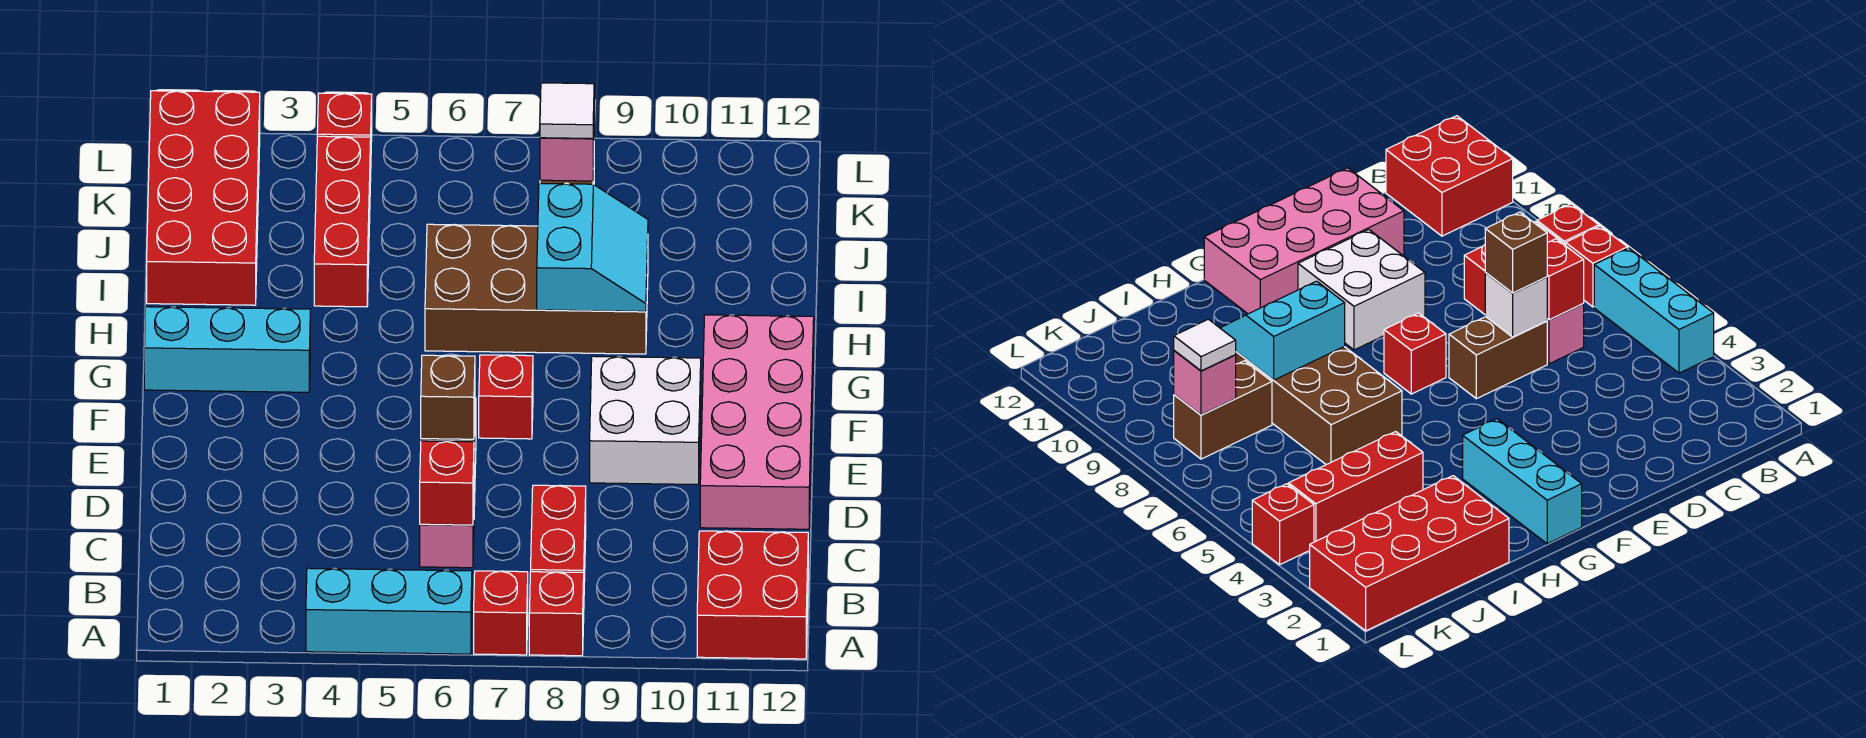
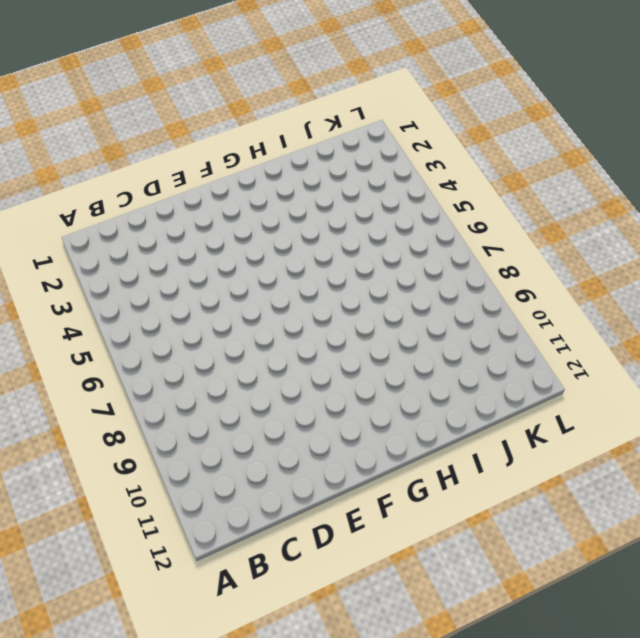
none -> cyan brick A4:A6 level 1
none -> red brick A7 level 1
none -> red brick A8 level 1

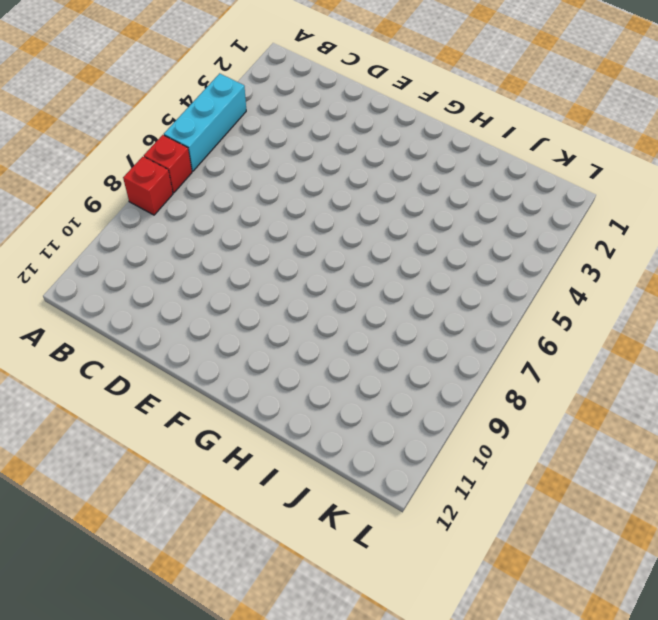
none -> red brick A11:B12 level 1
none -> red brick B8:C8 level 1
none -> pink brick C6 level 1

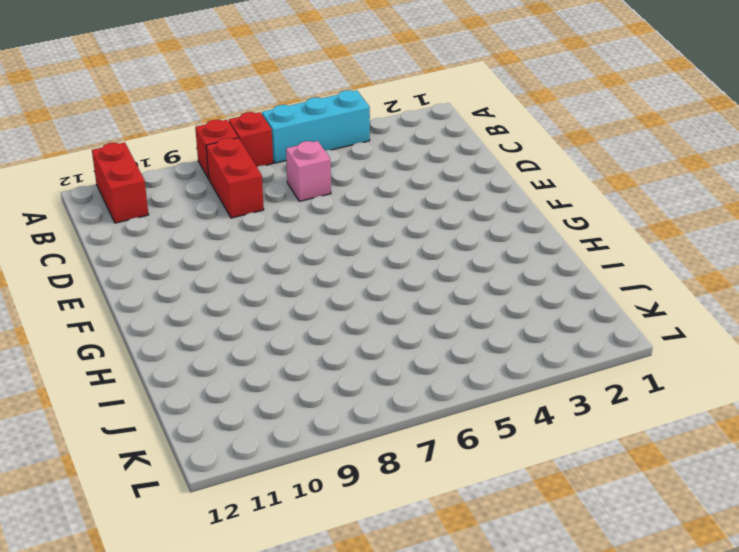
red brick A11:B11 level 1 -> red brick A11:B12 level 1
none -> brown brick D6:E6 level 1
none -> pink brick D11:G12 level 1
none -> white brick E9:F10 level 1

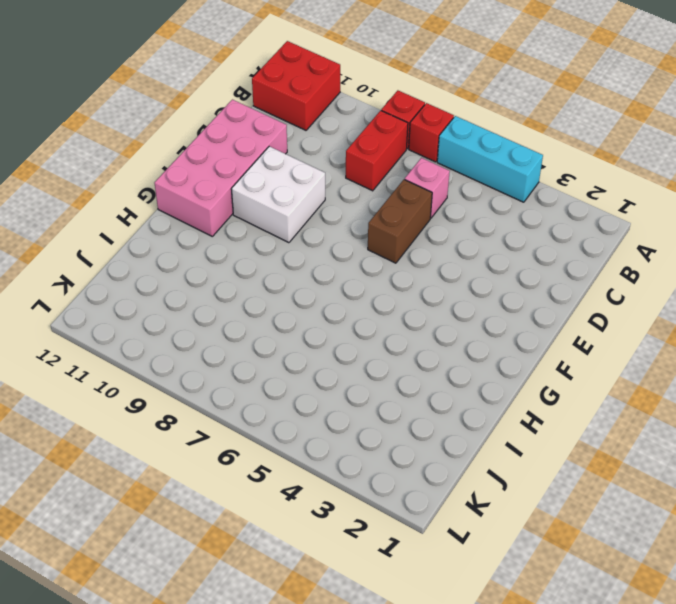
none -> red brick F7 level 1
none -> cyan brick G1:G3 level 1
none -> brown brick H6:I9 level 1

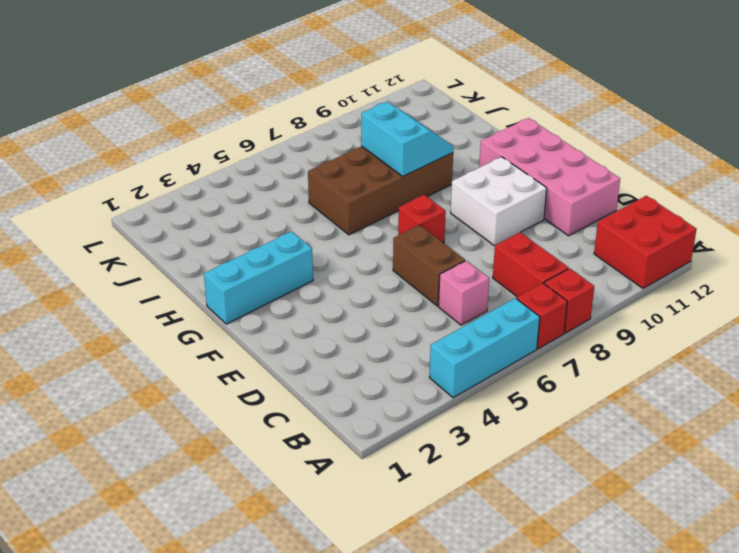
none -> red brick I1:L2 level 1
none -> red brick I4:K4 level 1
none -> brown brick J8:K8 level 1

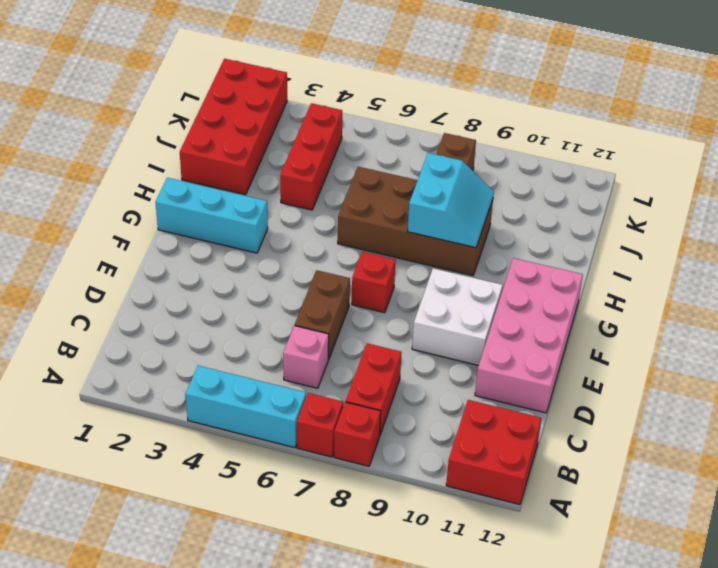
none -> red brick L4 level 1
none -> red brick C6 level 2
none -> white brick D6 level 2

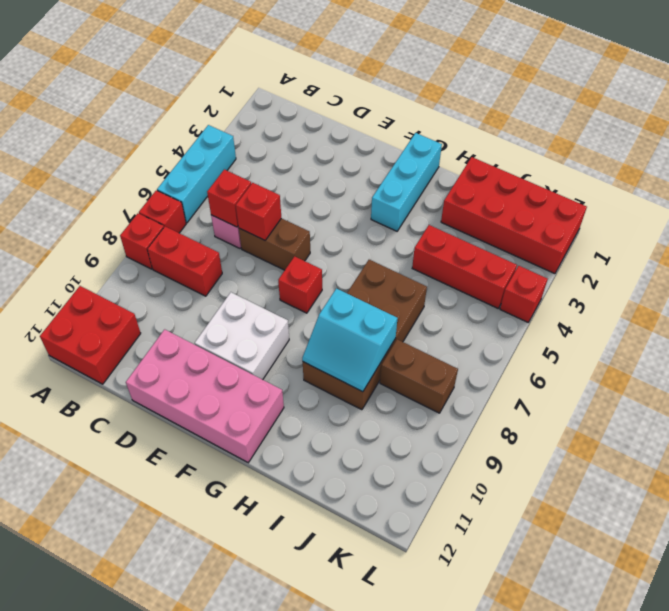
red brick D6 level 2 -> white brick D6 level 2
none -> pink brick K8 level 2
none -> brown brick D6 level 3
none -> white tile K8 level 3

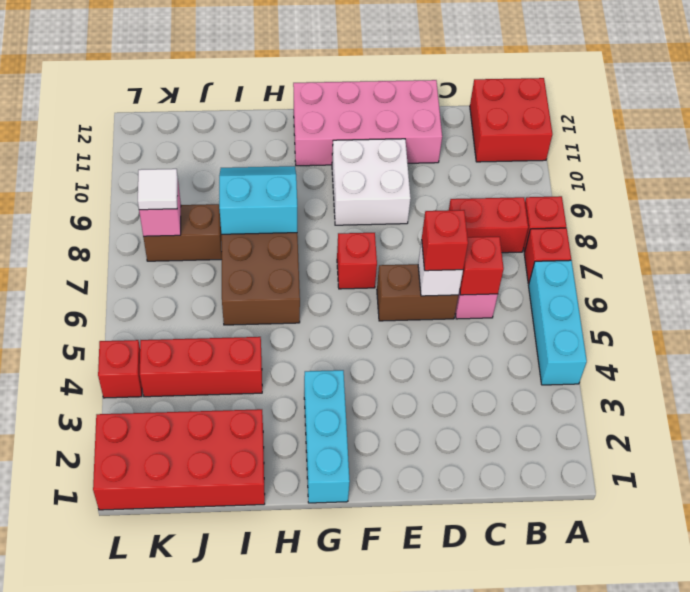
red brick D6 level 3 -> brown brick D6 level 3

